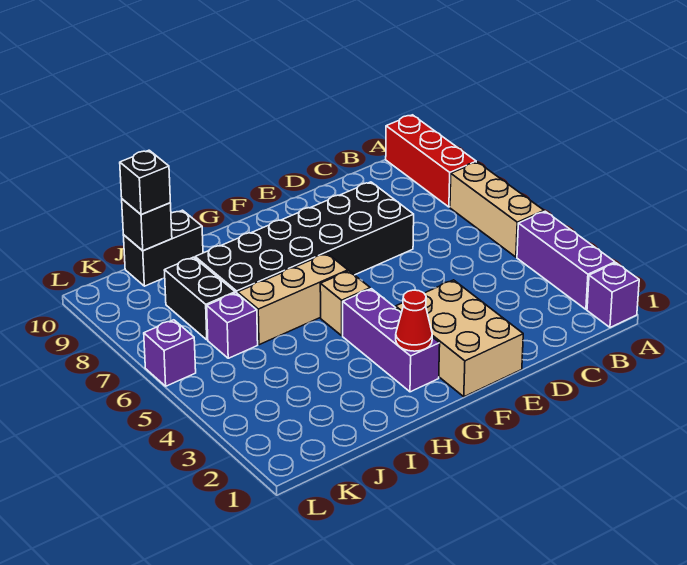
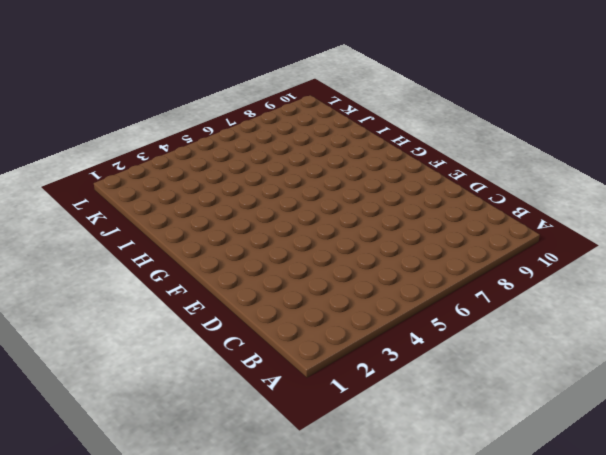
none -> purple brick A1 level 1
none -> purple brick A2:A4 level 1
none -> tan brick A5:A7 level 1

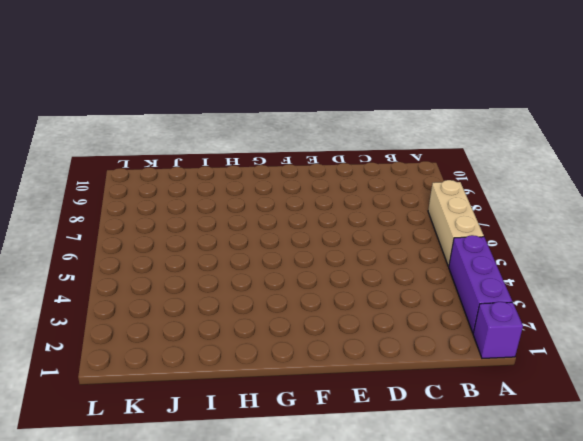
none -> red brick A8:A10 level 1
none -> black brick D7:I8 level 1
none -> tan brick E1:F3 level 1

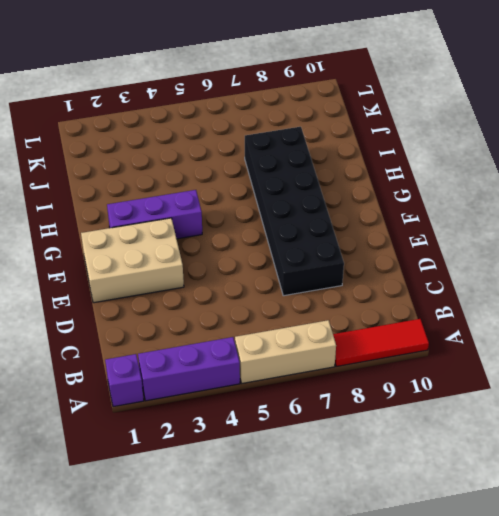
red tile A8:A10 level 1 -> red brick A8:A10 level 1
none -> tan brick G5 level 1
none -> tan brick G6:I6 level 1
none -> black brick I10:J10 level 1

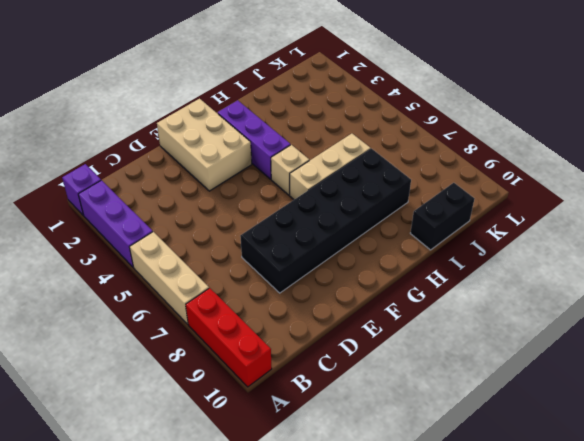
none -> purple brick J6 level 1
none -> black brick J7:J8 level 1
none -> purple brick L6 level 1

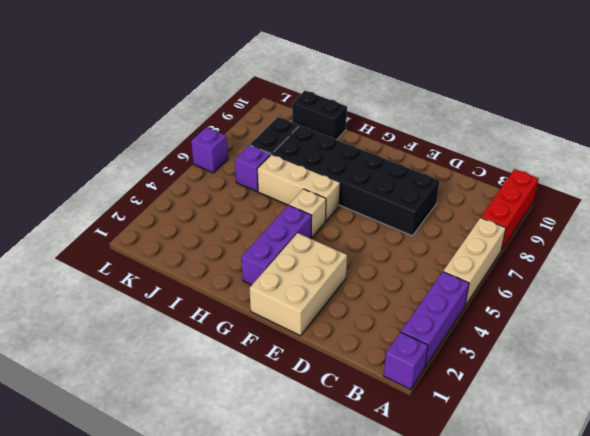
none -> red cone G2 level 2
none -> black brick J10 level 2
none -> black brick J10 level 3

